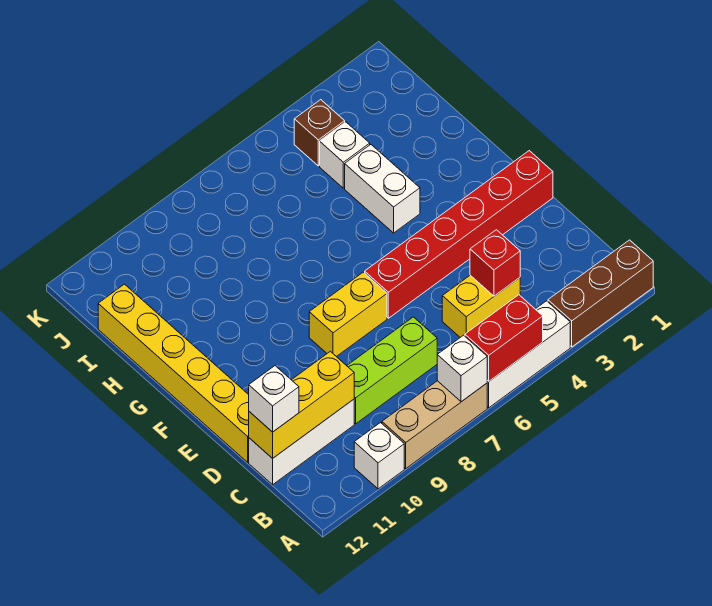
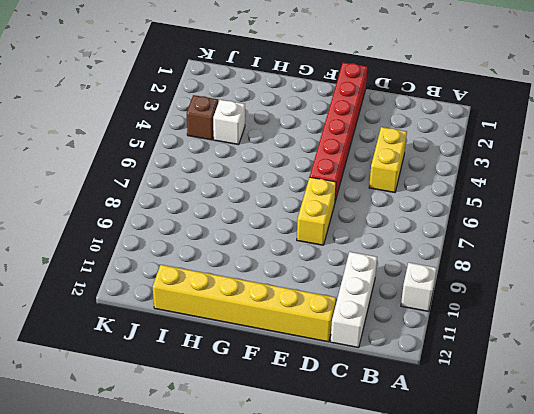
none -> brown brick A1:A3 level 1
none -> white brick A4:A6 level 1
none -> tan brick A7:A9 level 1

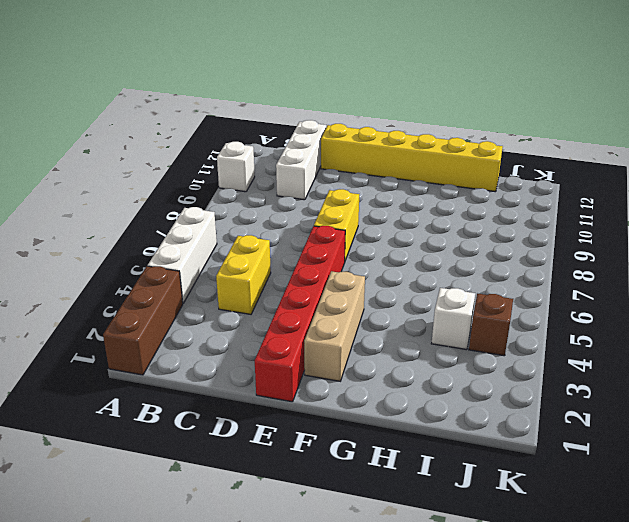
tan brick F2:F4 level 1 -> tan brick A7:A9 level 1
none -> lime brick C7:C9 level 1
none -> white brick G4:H4 level 1
none -> red brick A5:A6 level 2

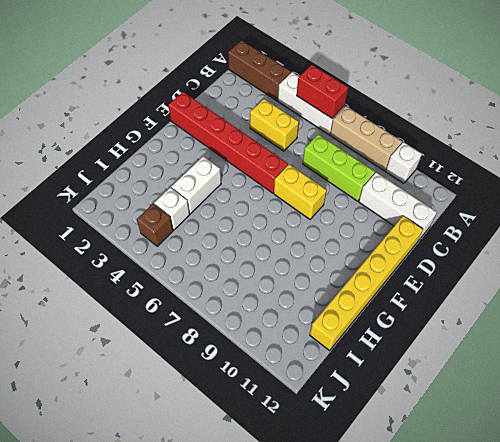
none -> white brick A7 level 2
none -> red brick C4 level 2
none -> yellow brick C10:C12 level 2

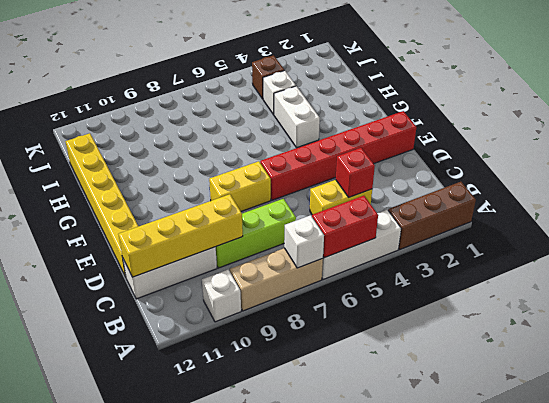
yellow brick C9:C12 level 2 -> yellow brick C10:C12 level 2
none -> white brick C12 level 3

